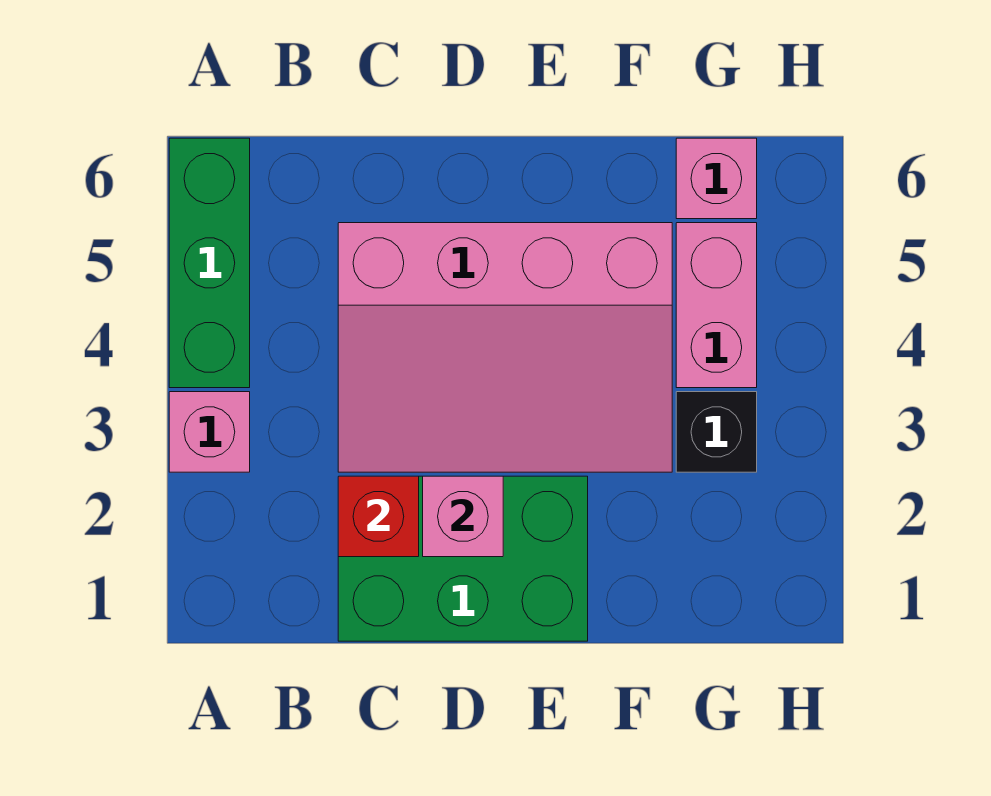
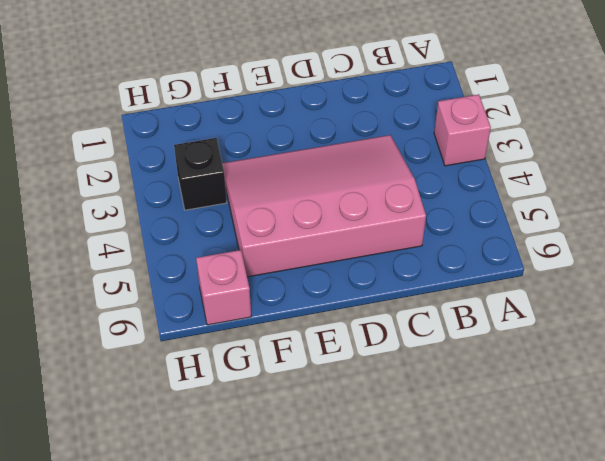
none -> green brick A4:A6 level 1
none -> green brick C1:E2 level 1

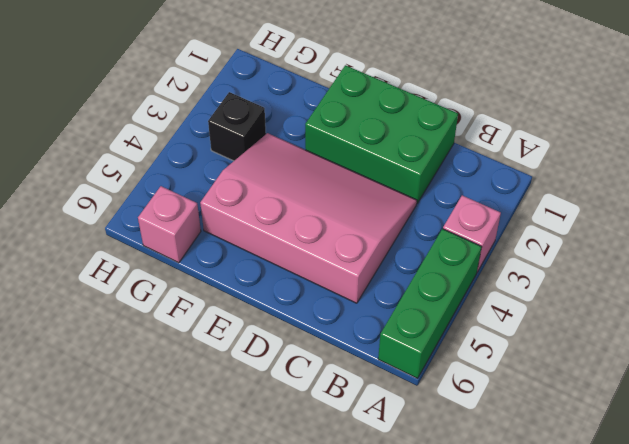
none -> pink brick G4:G5 level 1
none -> red brick C2 level 2

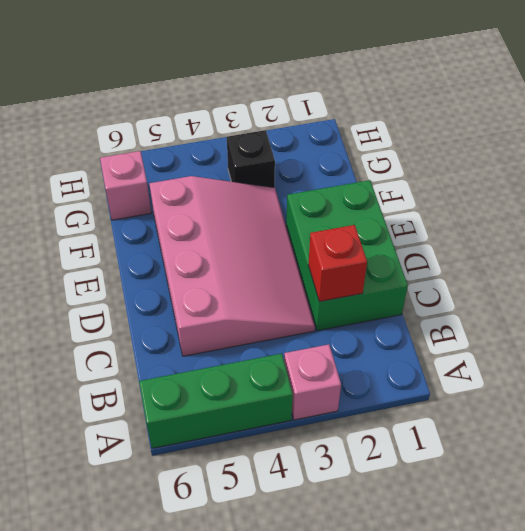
none -> pink brick G4:G5 level 1
none -> pink brick D2 level 2

